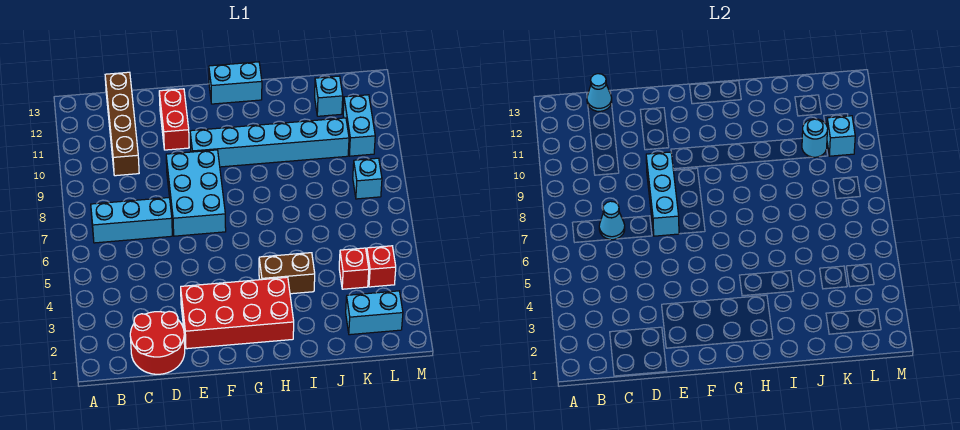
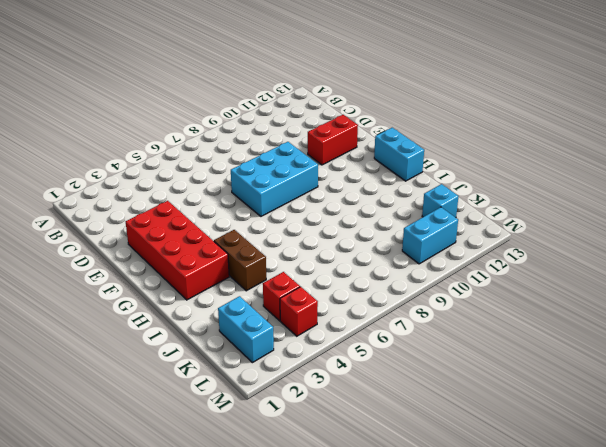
none -> cyan brick B7:D7 level 1
none -> red round brick C1:D2 level 1
none -> brown brick C10:C13 level 1

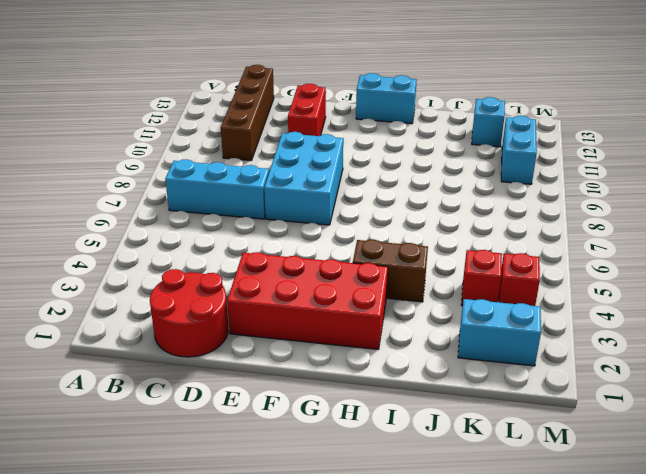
none -> cyan brick F10:K10 level 1
none -> cyan brick L8 level 1
none -> cyan cone C7 level 2

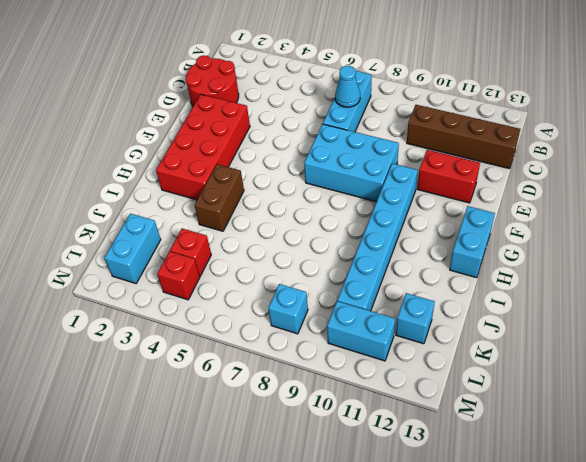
none -> cyan cone C13 level 2
none -> cyan brick E7:E9 level 2
none -> cyan round brick K10 level 2

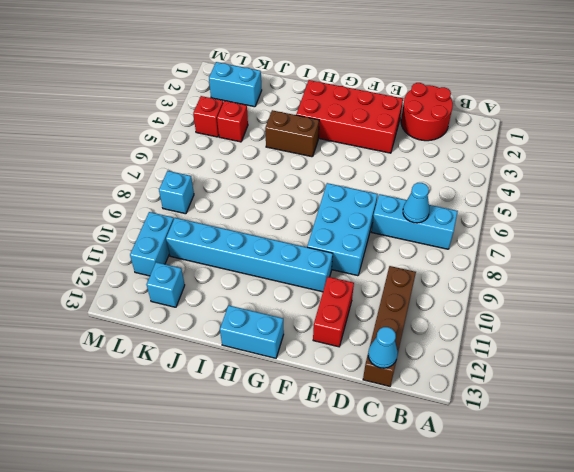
none -> cyan brick E7:E9 level 2
none -> cyan round brick K10 level 2
none -> cyan brick L10 level 2

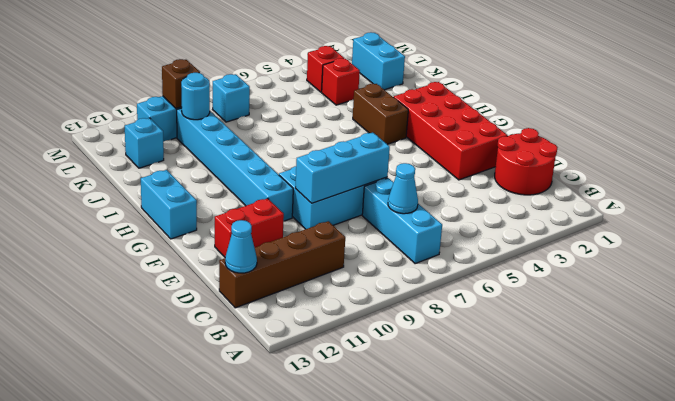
brown brick L10 level 2 -> cyan brick L10 level 2

